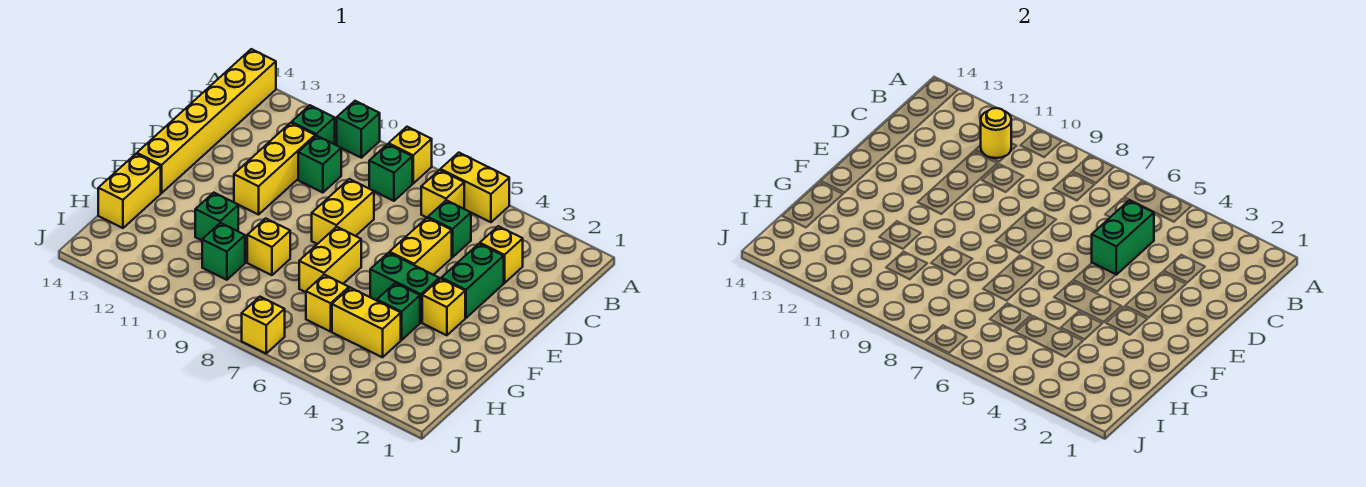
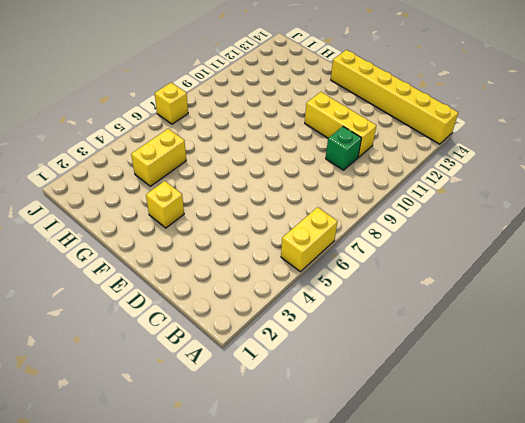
none -> yellow brick A8 level 1
none -> green brick A10 level 1
none -> yellow brick B6 level 1

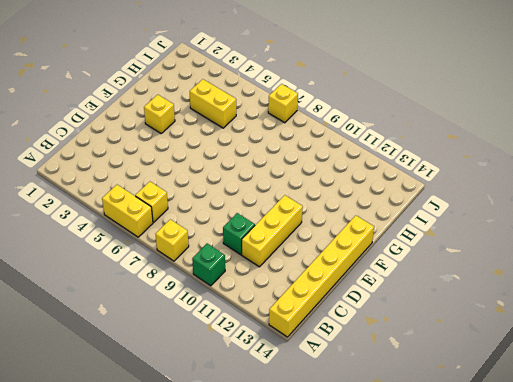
none -> green brick B8 level 1
none -> green brick B11 level 1
none -> yellow brick C3 level 1

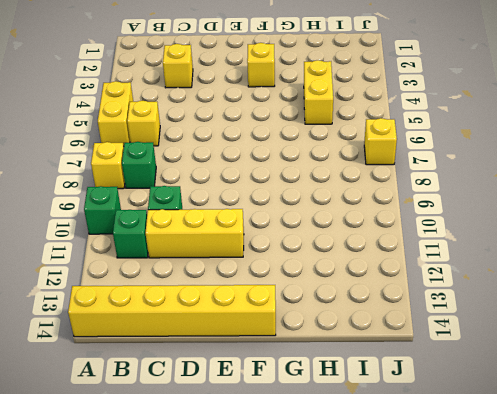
none -> green brick C5 level 1
none -> green brick D3:E3 level 1
none -> yellow brick D5:E5 level 1

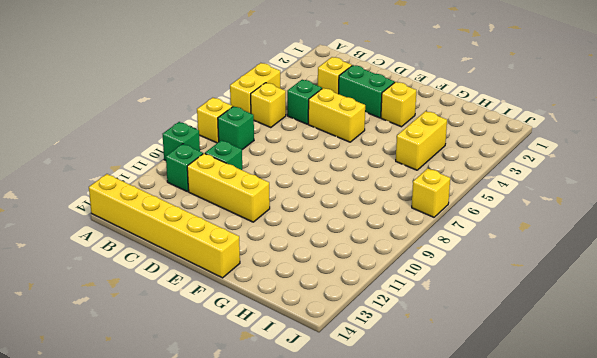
none -> yellow brick D8:E8 level 1
none -> green brick F4:F5 level 1
none -> yellow brick F7:G7 level 1

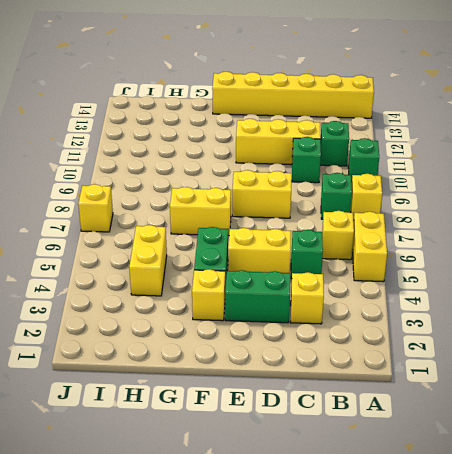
none -> green brick G4 level 1
none -> yellow brick G9 level 1
none -> green brick G11 level 1

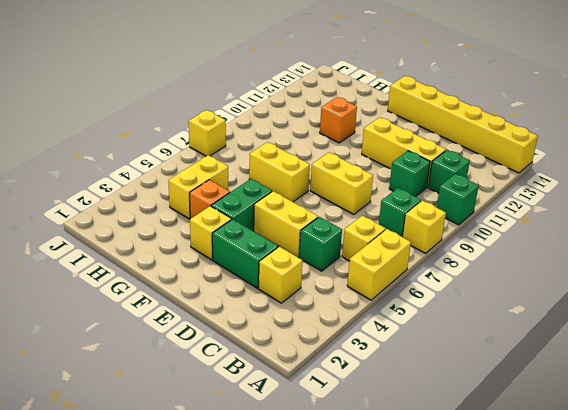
orange brick G4 level 1 -> green brick G4 level 1
orange brick G11 level 1 -> green brick G11 level 1
none -> yellow brick G9 level 1
none -> yellow brick G14:H14 level 1
none -> yellow brick H6 level 1

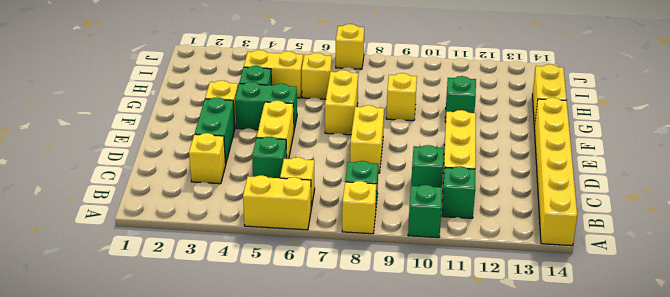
none -> green brick H10 level 1
none -> yellow round brick B11 level 2
none -> green brick C5:D5 level 2

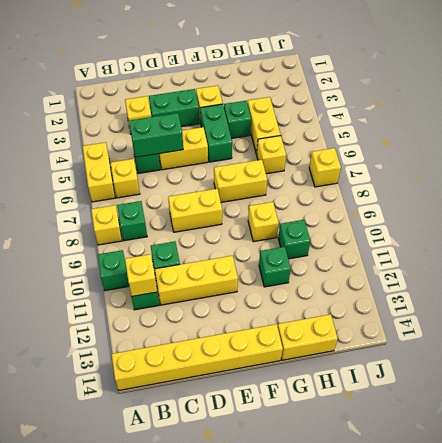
yellow brick B11 level 2 -> yellow round brick B11 level 2

